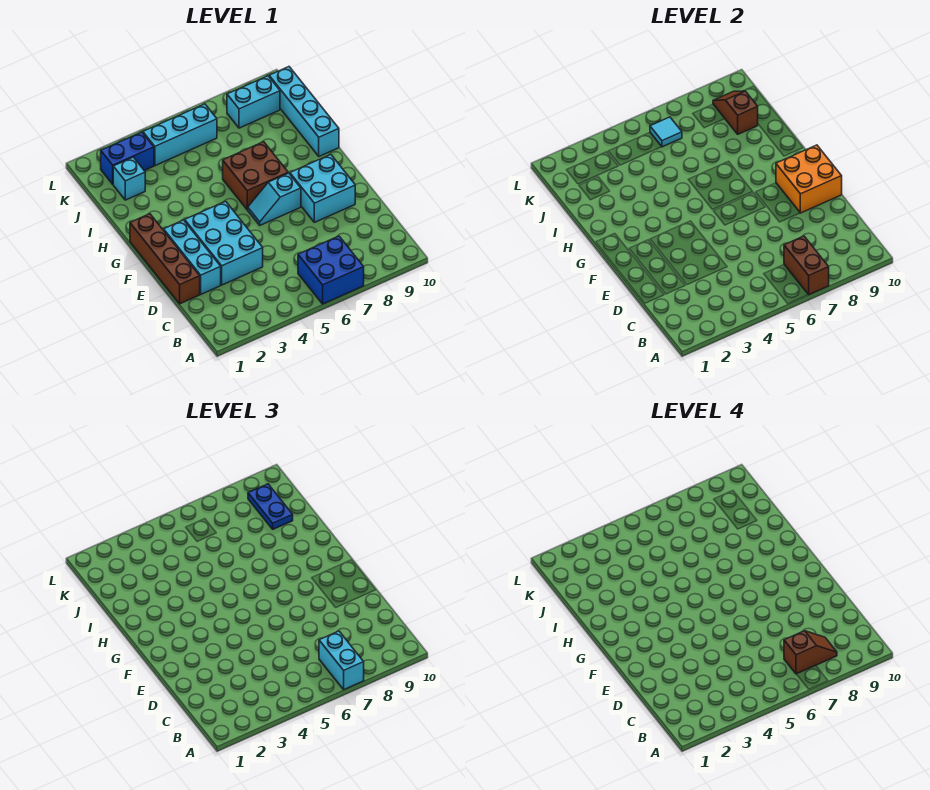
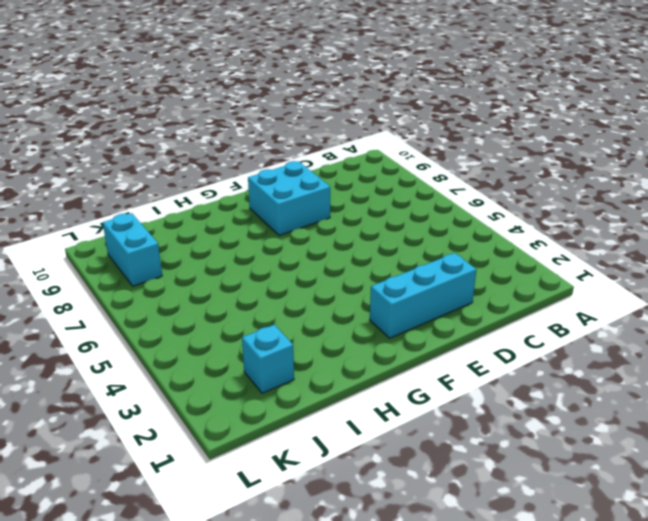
none -> blue brick A6:B7 level 1
none -> brown brick D1:G1 level 1
none -> cyan brick D3:F4 level 1

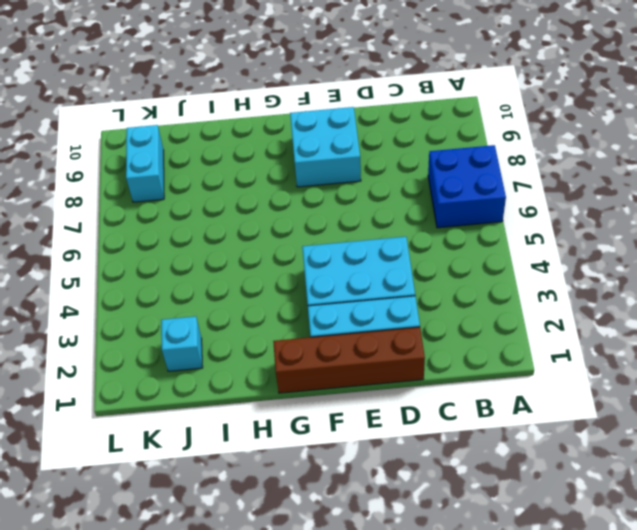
none -> cyan slope F6:F7 level 1 top 7
none -> brown brick G6:H7 level 1
none -> cyan brick H10:K10 level 1

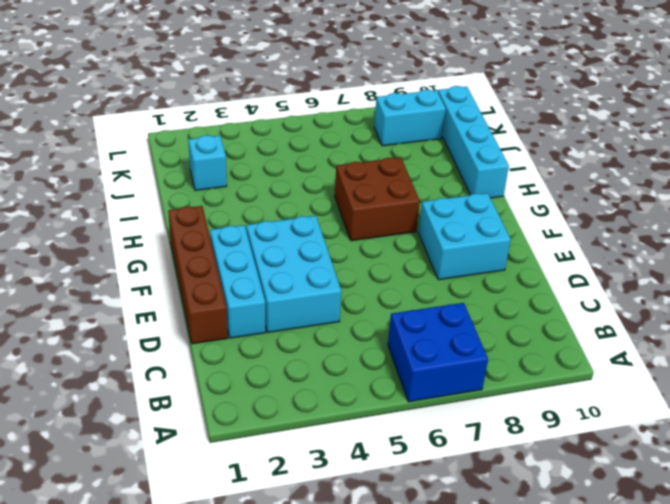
none -> cyan slope F6:F7 level 1 top 7
none -> blue brick K2:K3 level 1
none -> cyan brick K4:K6 level 1

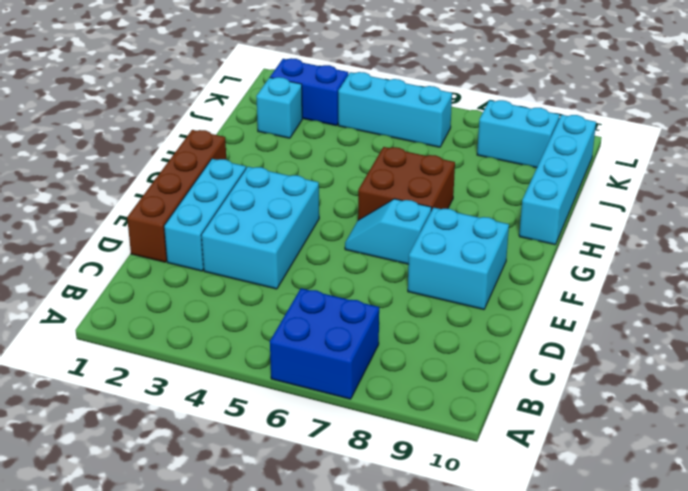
none -> brown brick A7:B7 level 2
none -> orange brick E9:F10 level 2
none -> brown slope J9:K9 level 2 top J

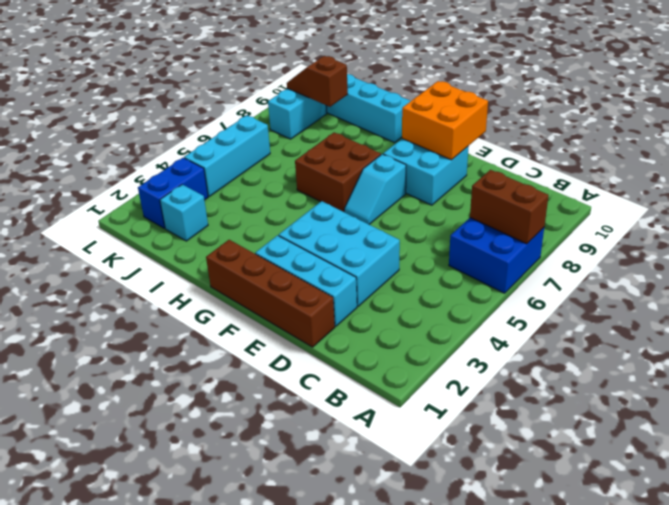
none -> cyan tile K6 level 2
none -> cyan brick A7:B7 level 3
none -> blue plate J9:K9 level 3

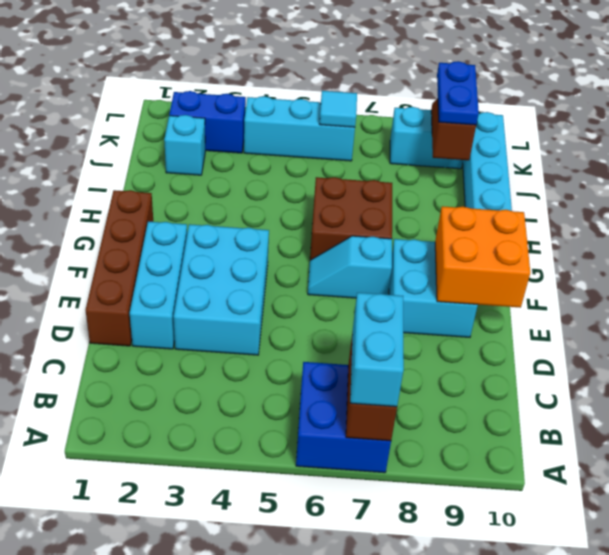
none -> brown slope B7:B8 level 4 top 7

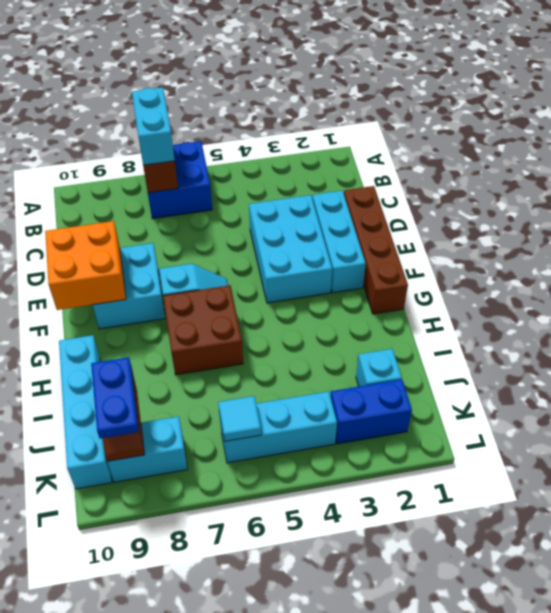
none -> brown slope B7:B8 level 4 top 7

